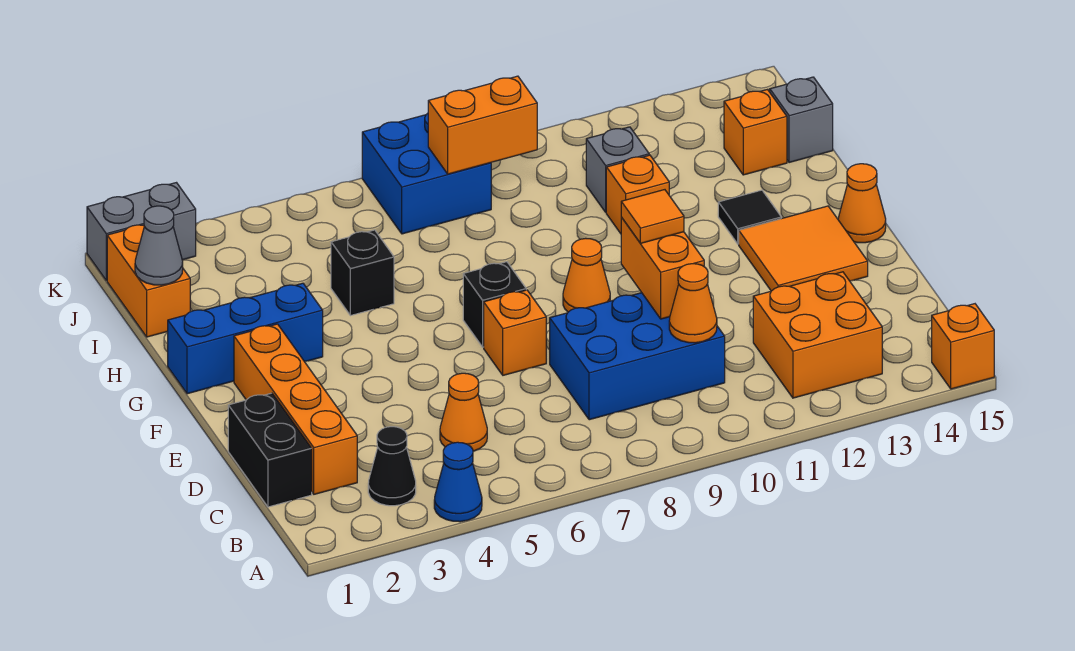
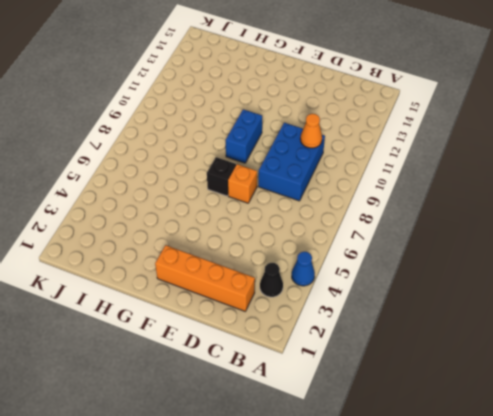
blue brick F9:F10 level 1 -> orange cone F9 level 1
none -> orange brick A15 level 1
none -> orange brick B12:C13 level 1
none -> black brick C1:D1 level 1

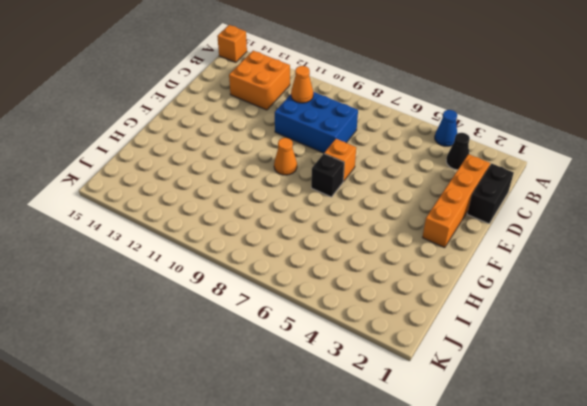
none -> orange cone C5 level 1
none -> orange tile E13:F14 level 1
none -> orange cone F15 level 1

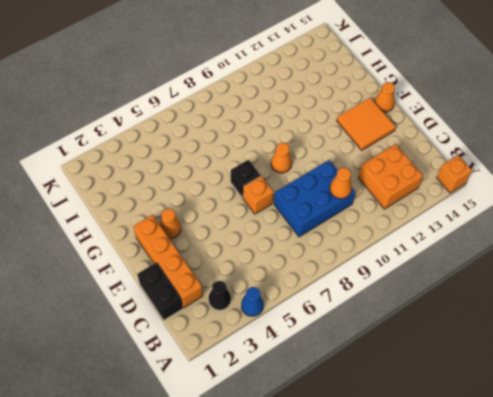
orange cone F3 level 1 -> orange cone C5 level 1
none -> blue brick G1:G3 level 1
none -> black tile G13 level 1
none -> black brick H5 level 1

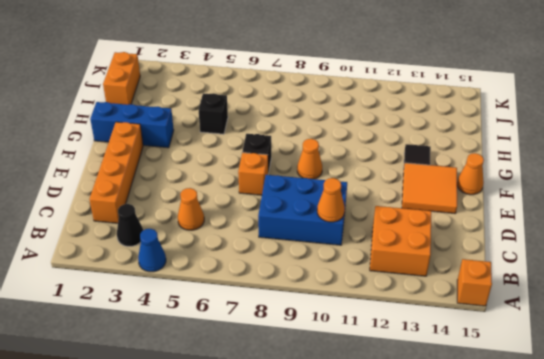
none -> black brick C1:D1 level 1
none -> orange brick H11 level 1
none -> grey brick I11 level 1

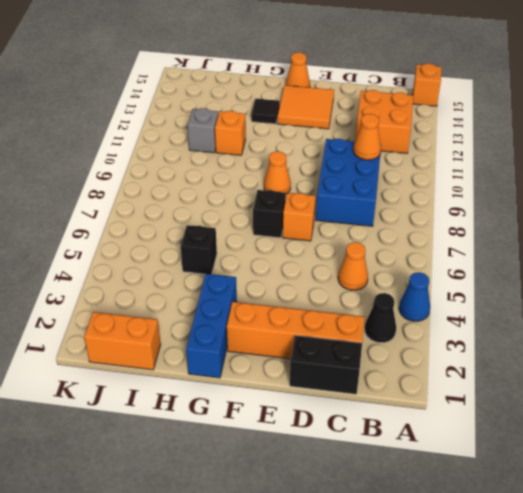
none -> orange brick I14 level 1
none -> grey brick I15 level 1
none -> blue brick J7:K8 level 1

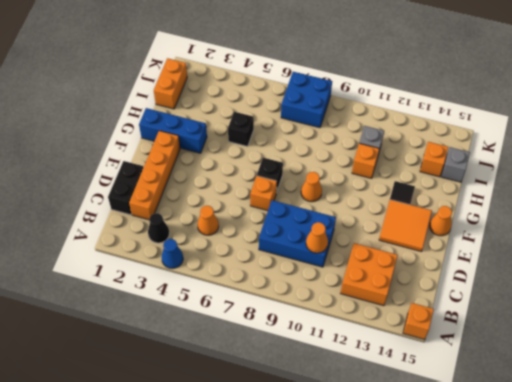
none -> grey brick K1:K2 level 1
none -> orange brick D10:E10 level 2
none -> grey cone I1 level 2

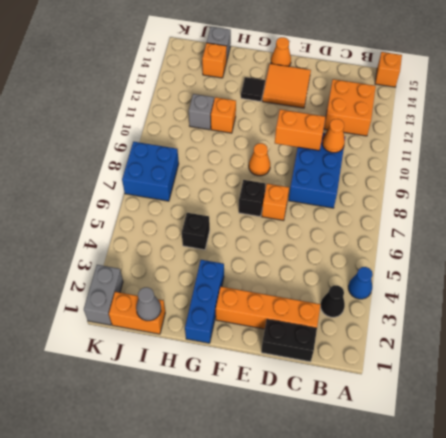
none -> orange cone C5 level 1
none -> orange brick J8:J9 level 2
none -> orange tile E10 level 3

